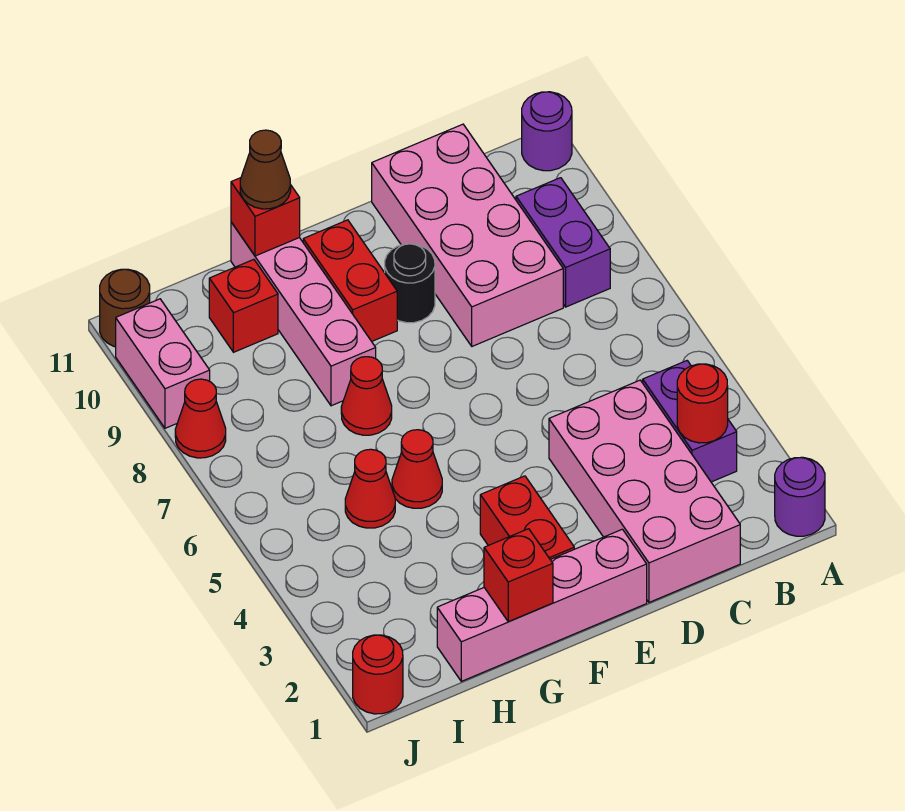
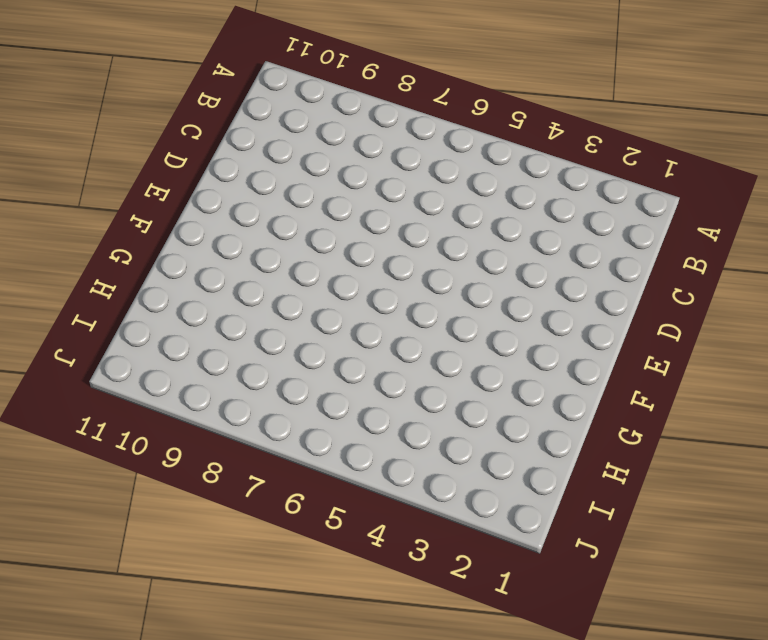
none -> purple round brick A1 level 1
none -> purple round brick A11 level 1
none -> purple brick B3:B4 level 1

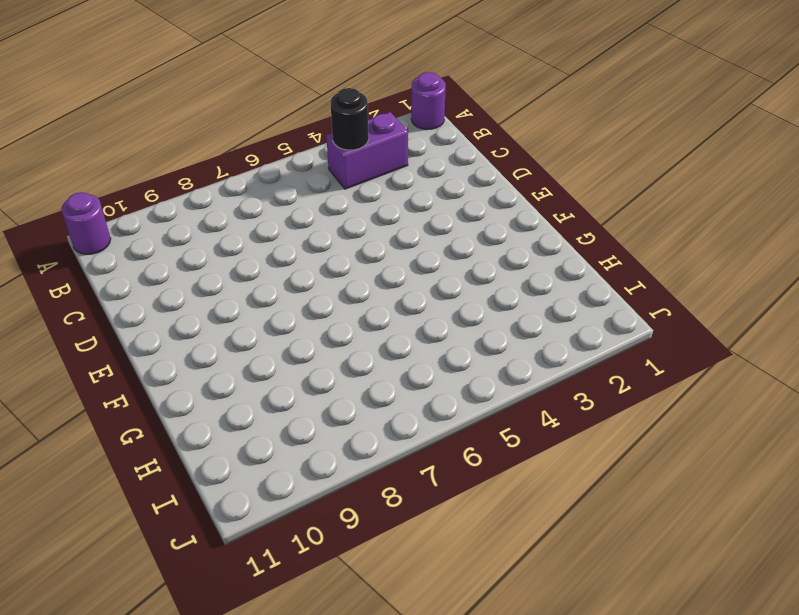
black round brick B4 level 2 -> black round brick E9 level 1
none -> purple brick B8:B9 level 1
none -> pink brick C1:D4 level 1
none -> pink brick C8:D11 level 1

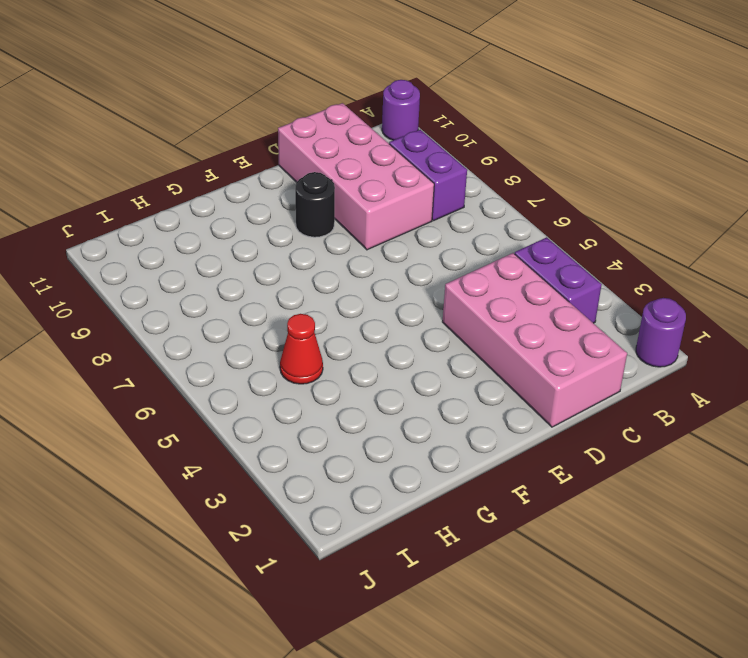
none -> pink brick E1:H1 level 1
none -> red brick F2:F3 level 1
none -> red brick F9:F10 level 1

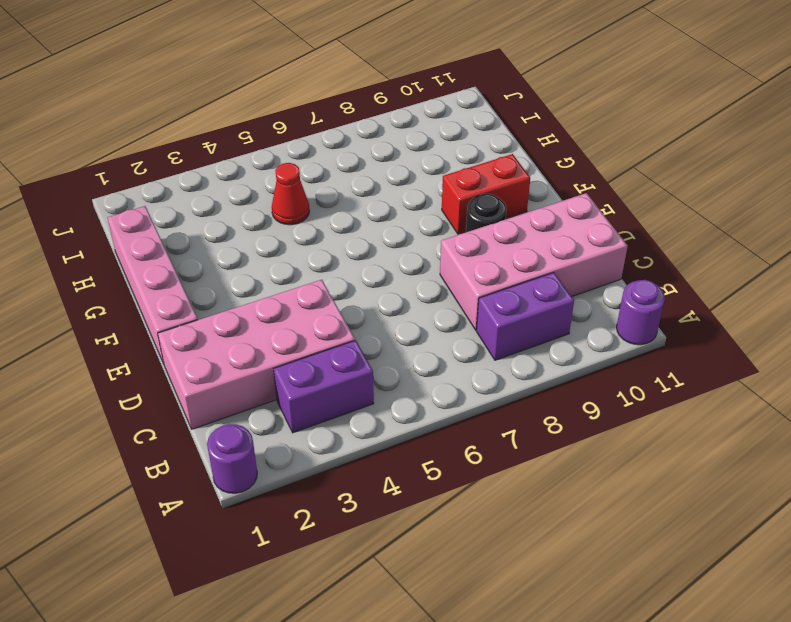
none -> red brick F2:F3 level 1
none -> red cone G5 level 1
none -> red cone G7 level 1

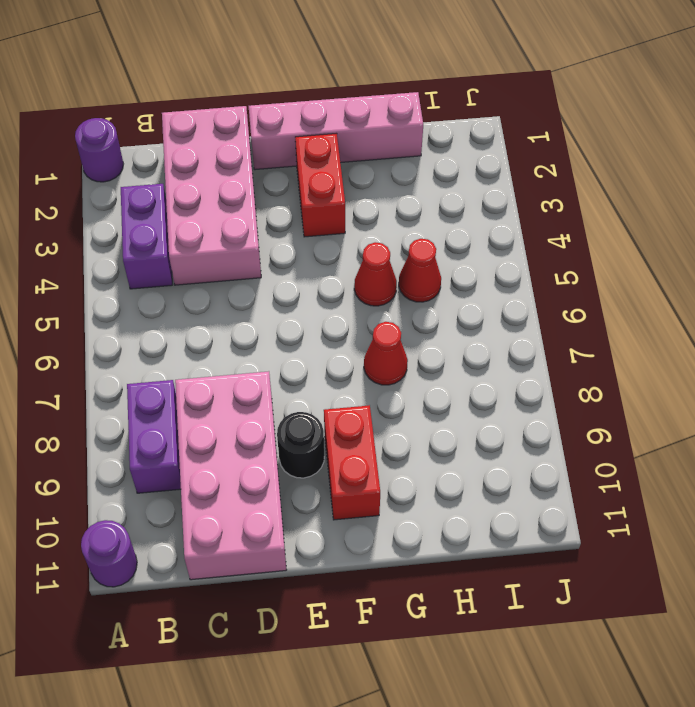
none -> pink brick G8:G11 level 1
none -> red brick H10 level 1
none -> red round brick J1 level 1

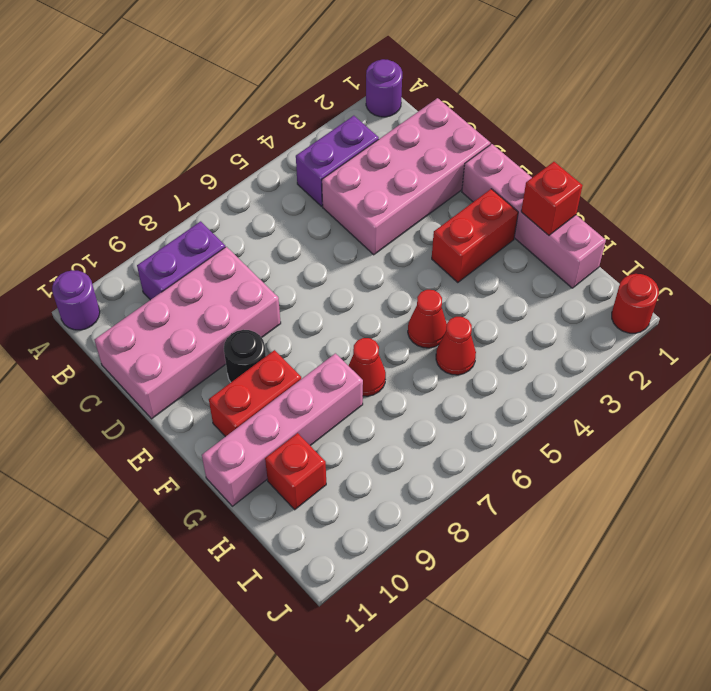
none -> red cone J8 level 1
none -> pink brick J9:J10 level 1
none -> brown round brick J11 level 1

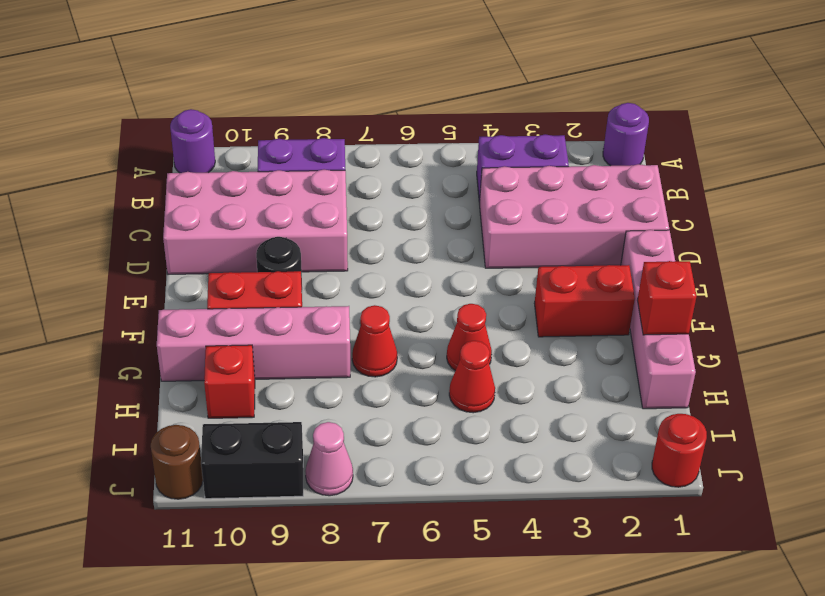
pink cone J8 level 1 -> red cone J8 level 1
black brick J9:J10 level 1 -> pink brick J9:J10 level 1
none -> red round brick B3 level 2
none -> red brick G11 level 2
none -> brown cone G11 level 3

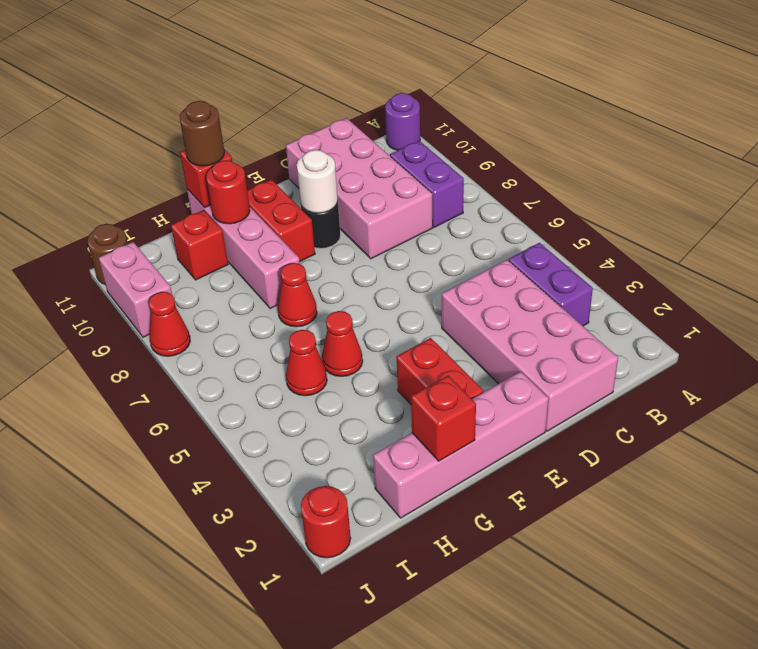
white round brick E9 level 2 -> none
red round brick G10 level 2 -> red round brick B3 level 2
brown round brick G11 level 3 -> brown cone G11 level 3
none -> purple round brick A1 level 1

